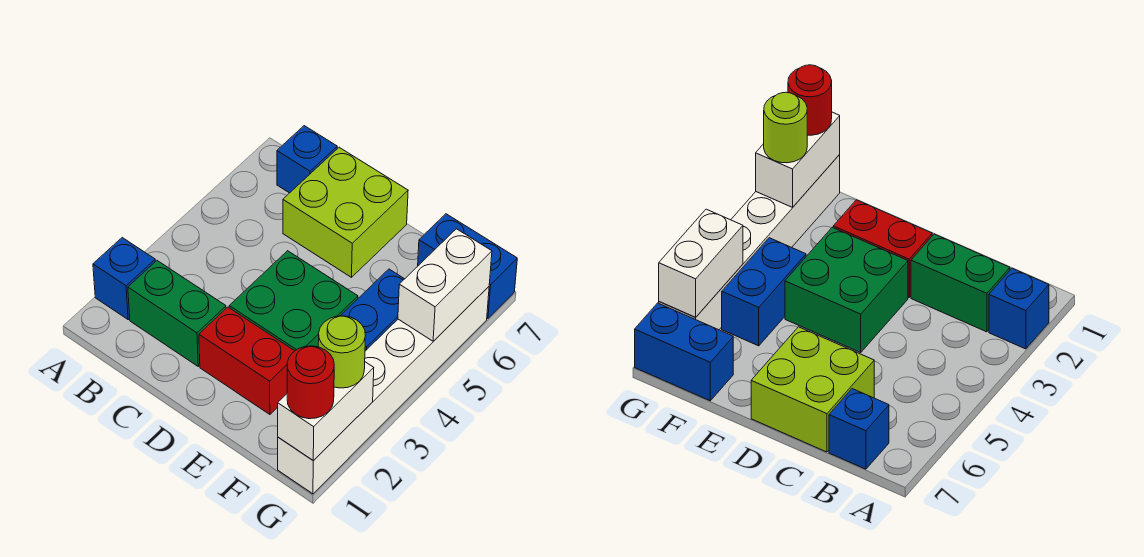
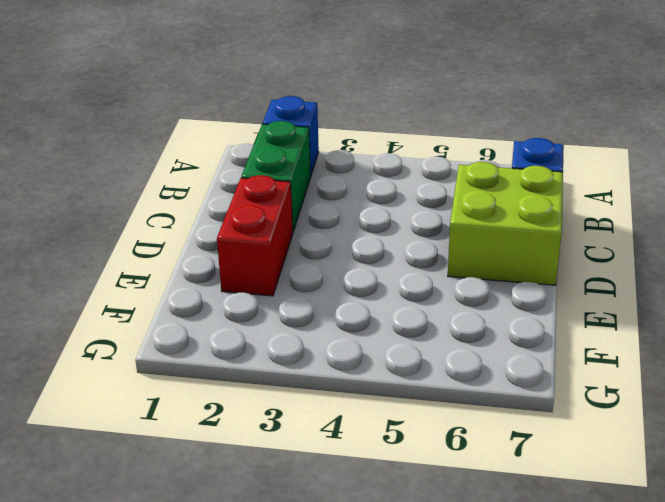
none -> green brick D3:E4 level 1
none -> blue brick F4:F5 level 1
none -> blue brick F7:G7 level 1

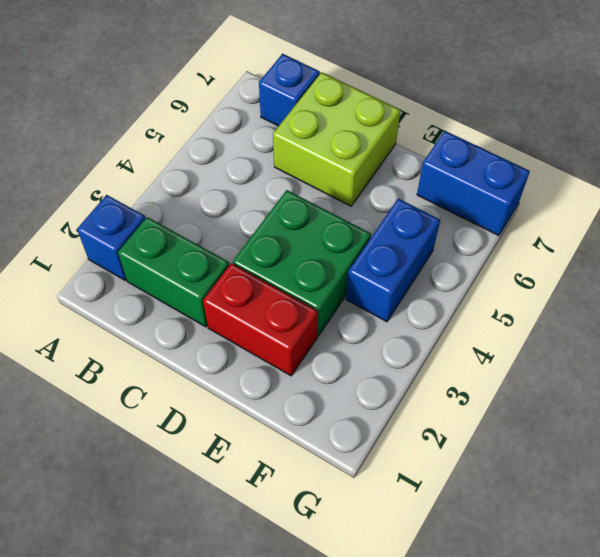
none -> white brick G1:G6 level 1
none -> white brick G1:G2 level 2
none -> white brick G5:G6 level 2

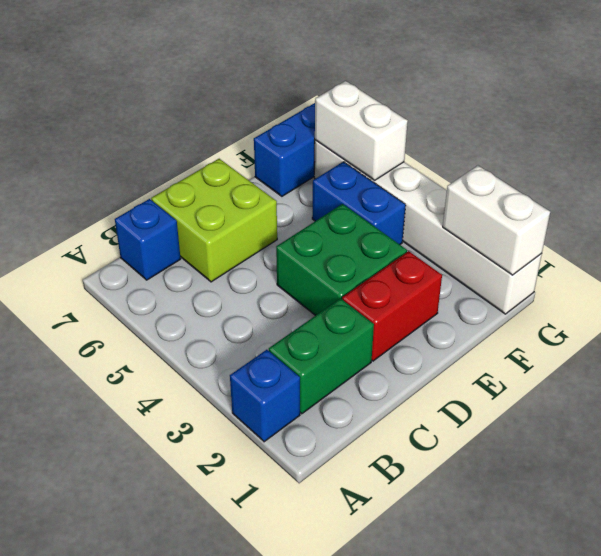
none -> red round brick G1 level 3
none -> lime round brick G2 level 3

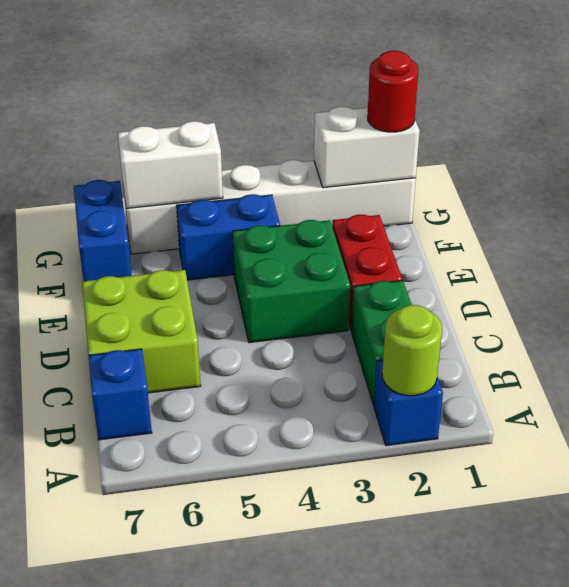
lime round brick A2 level 2 -> lime round brick G2 level 3

